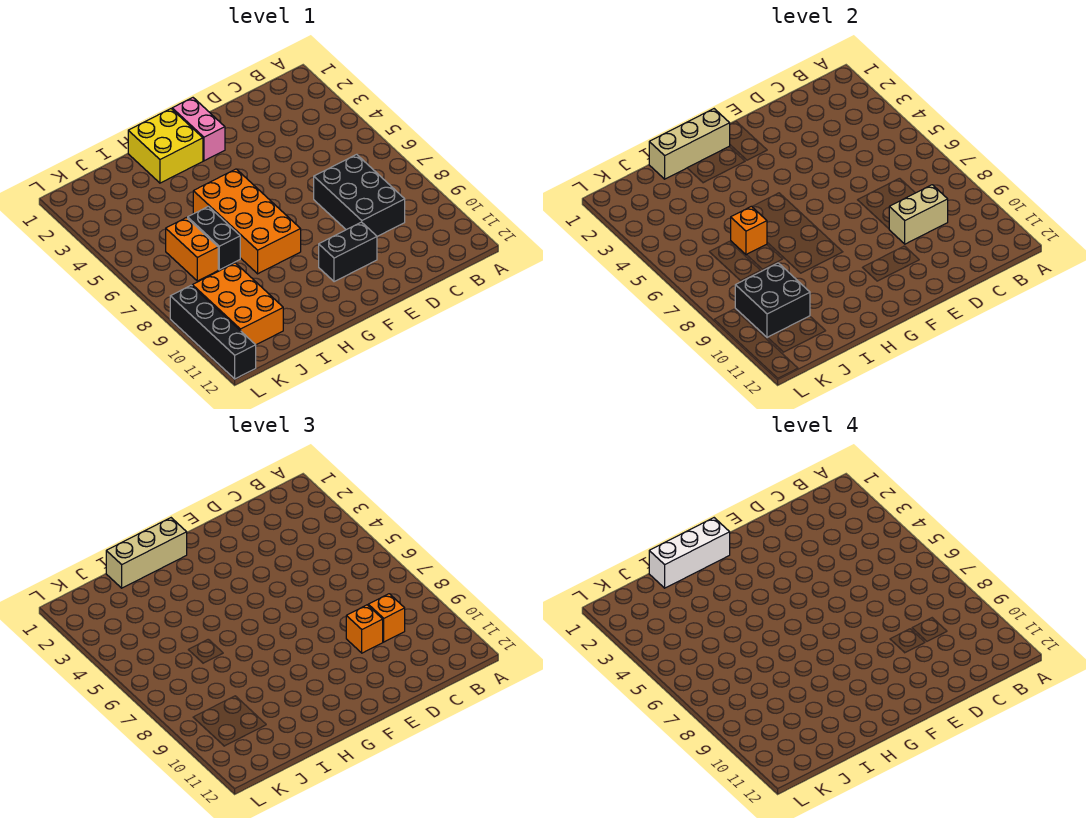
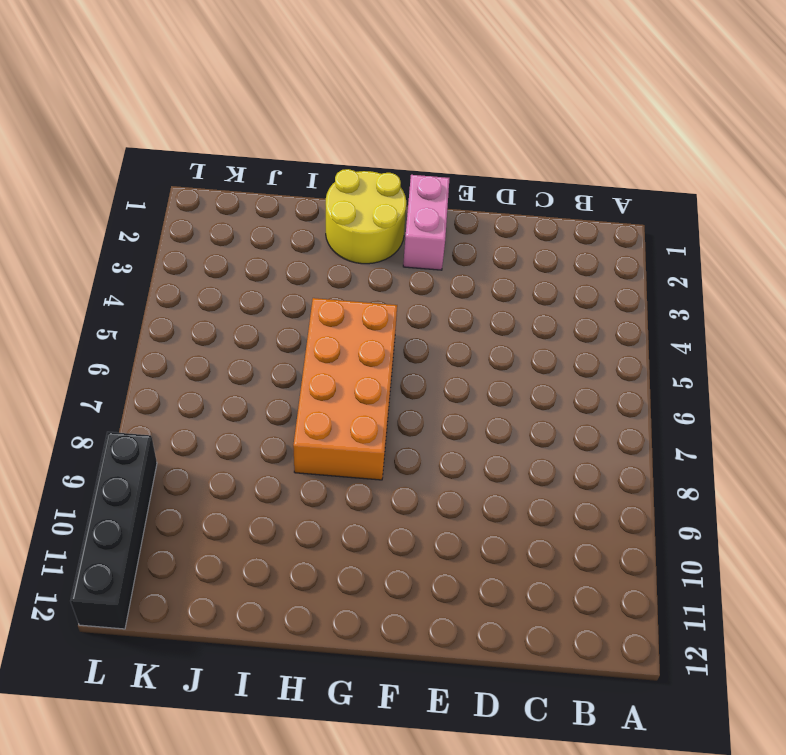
yellow round brick G1:H2 level 1 -> yellow brick G1:H2 level 1
none -> black brick C7:D9 level 1
none -> black brick E10:F10 level 1
none -> black brick I6:I7 level 1

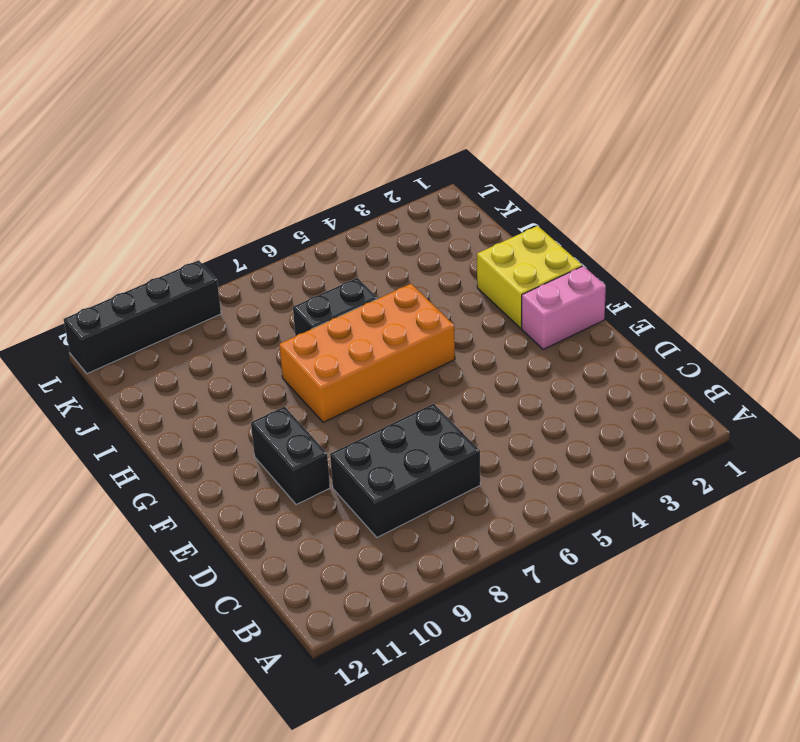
none -> orange brick J6:J7 level 1
none -> orange brick J9:K11 level 1
none -> tan brick C9:D9 level 2

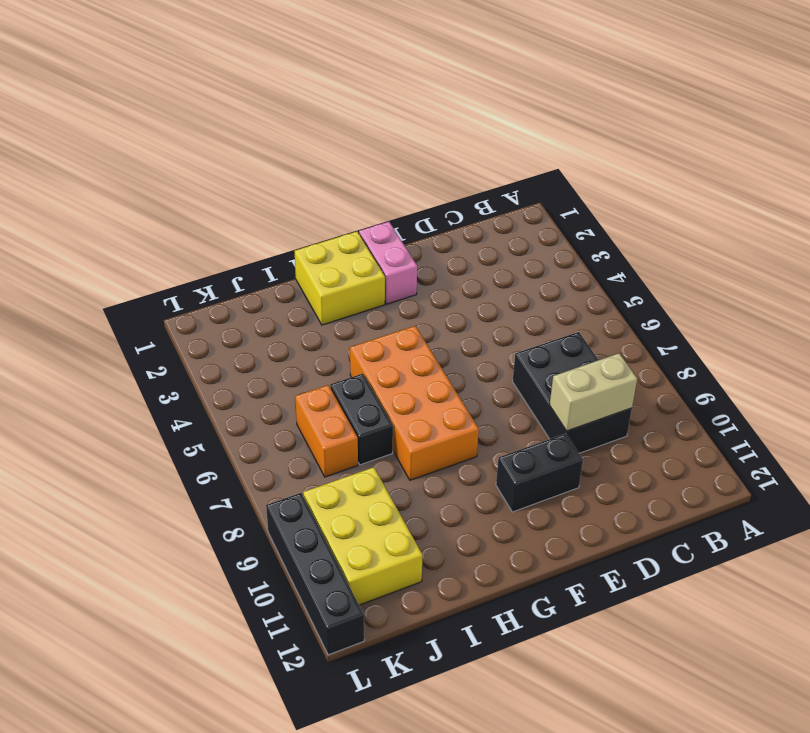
yellow brick J9:K11 level 1 -> orange brick J9:K11 level 1
none -> tan brick G1:I1 level 2
none -> orange brick I6 level 2
none -> black brick J9:K10 level 2

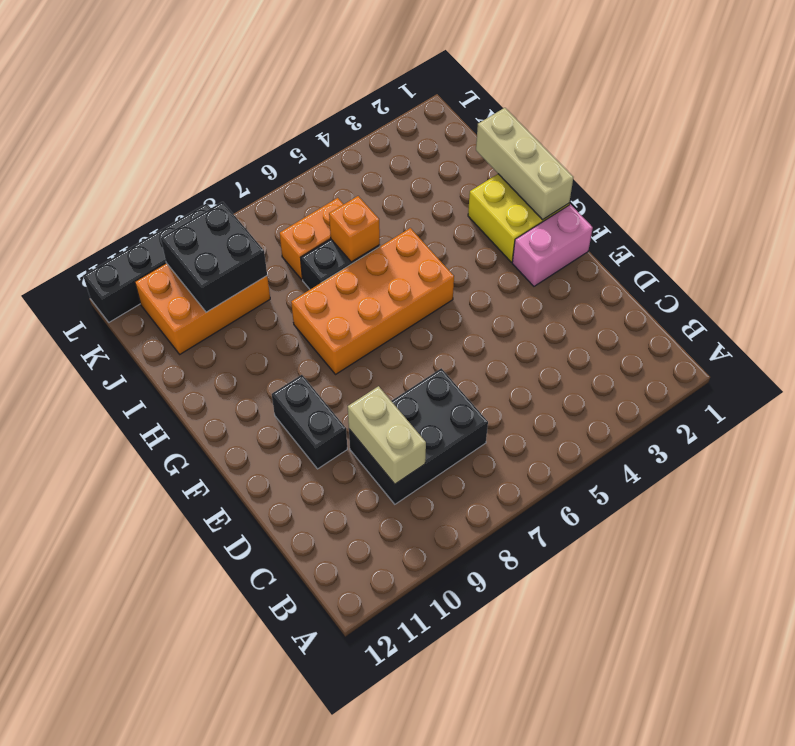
none -> orange brick C9 level 3
none -> orange brick D9 level 3
none -> tan brick G1:I1 level 3

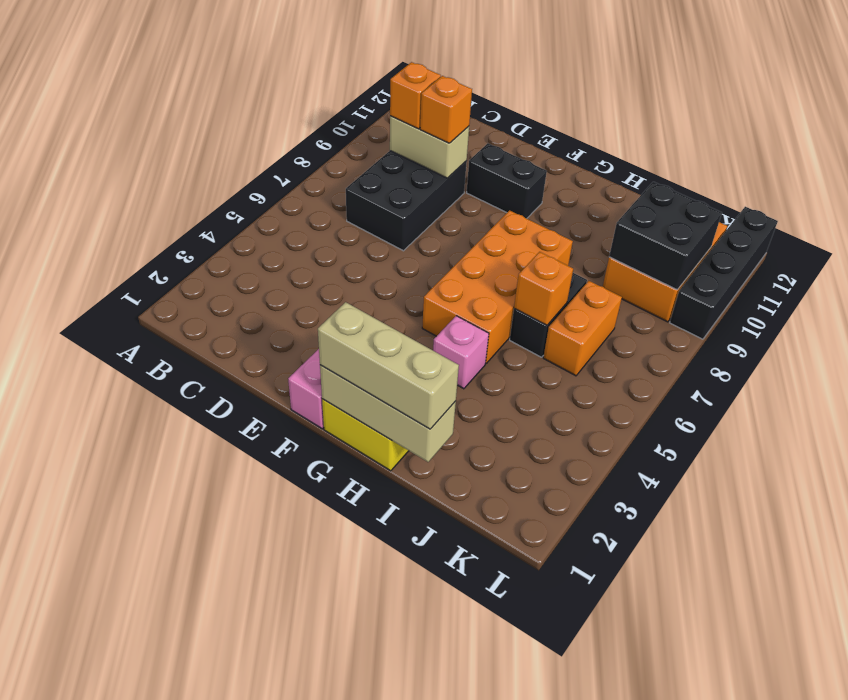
pink brick H4 level 1 -> none
none -> white brick G1:I1 level 4

